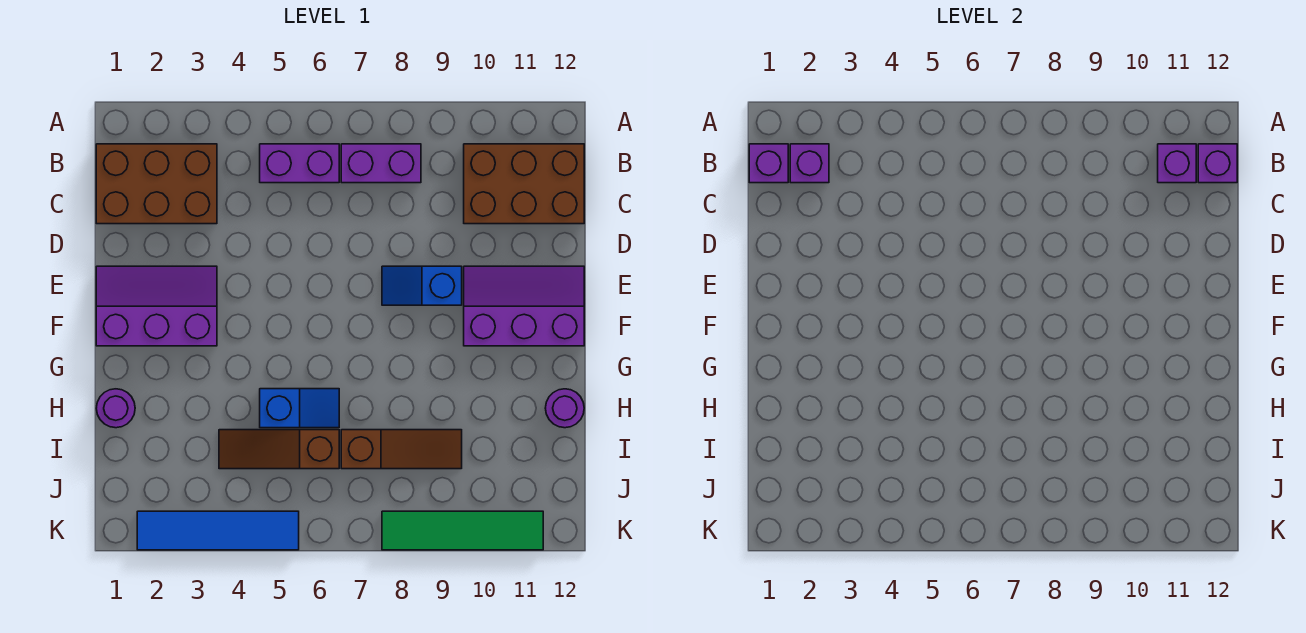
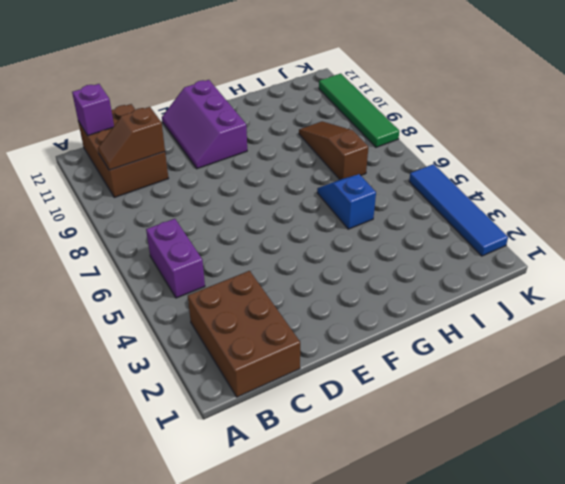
brown slope B10:C10 level 2 top C -> none
none -> purple brick B7:B8 level 1
none -> purple slope E1:F3 level 1 top F
none -> blue slope E8:E9 level 1 top 9

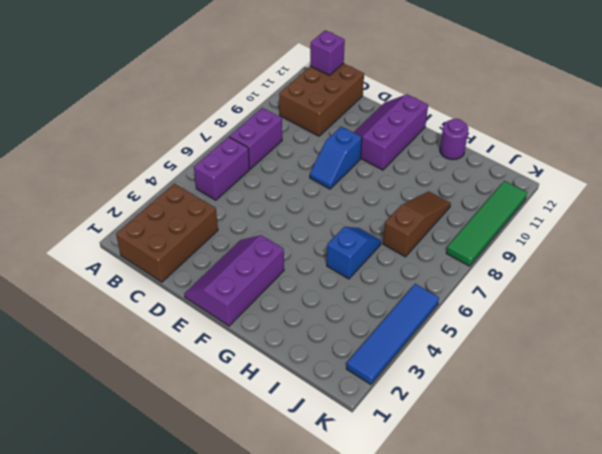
none -> purple round brick H1 level 1
none -> brown slope I4:I6 level 1 top 6
none -> purple brick B1 level 2

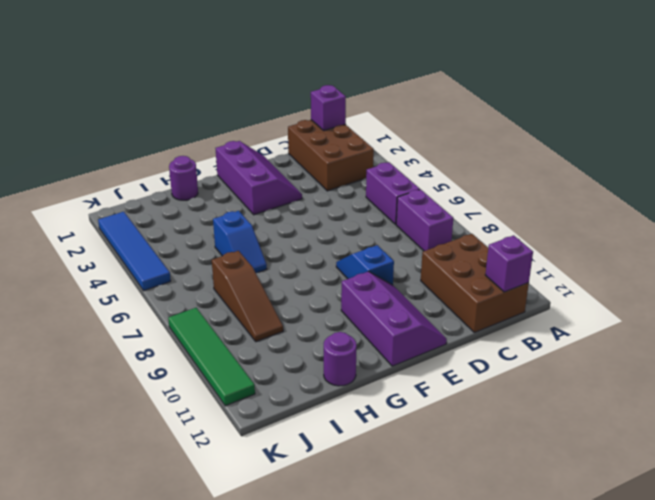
none -> brown slope I4:I6 level 1 top 6
none -> purple brick B2 level 2
none -> purple brick B11 level 2

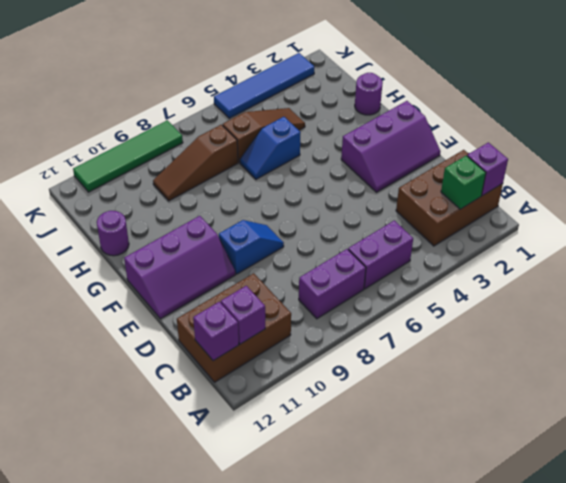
green brick B2 level 2 -> purple brick B2 level 2

